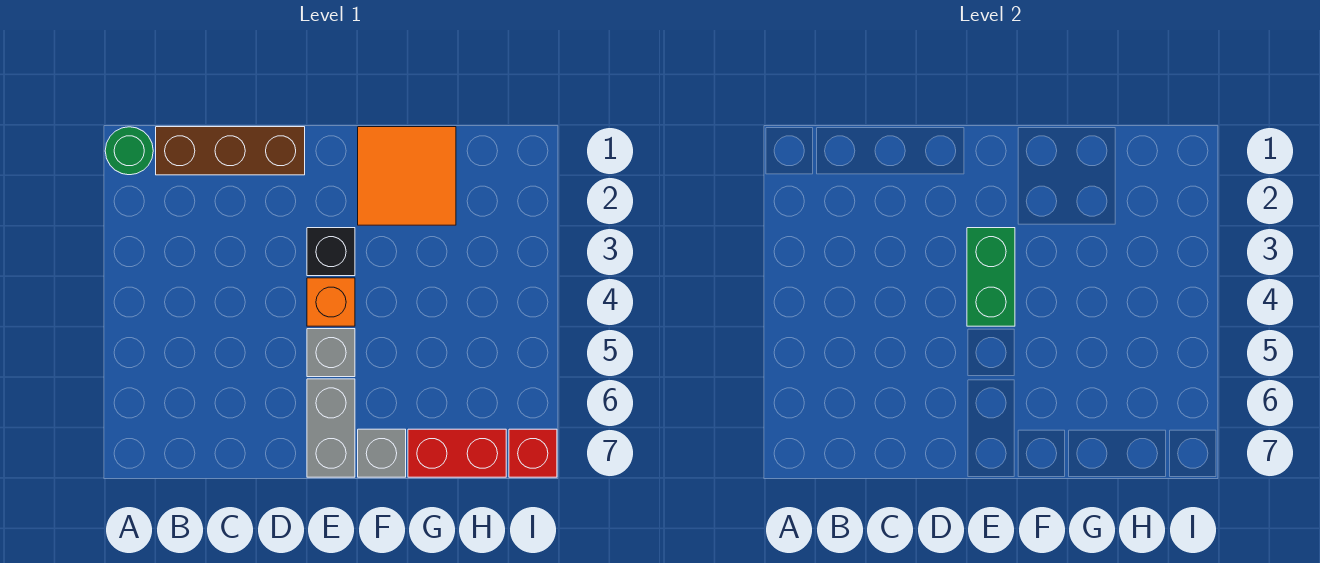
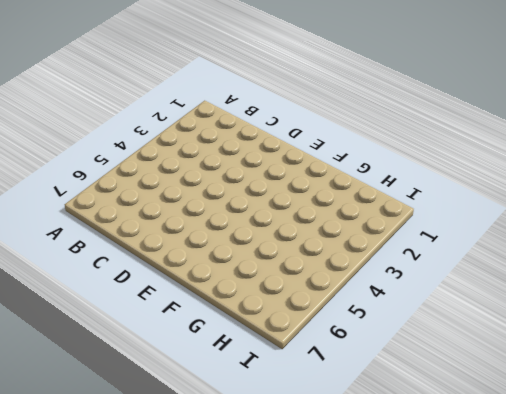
none -> green round brick A1 level 1
none -> brown brick B1:D1 level 1

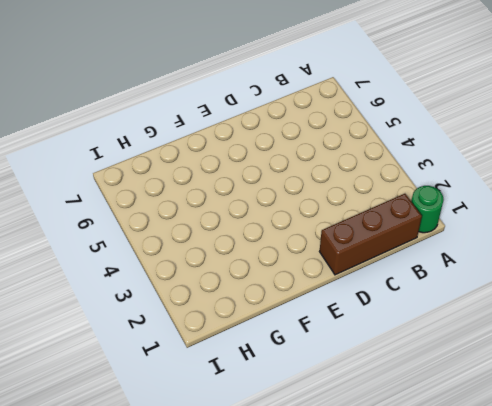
none -> black brick E3 level 1
none -> orange brick E4 level 1

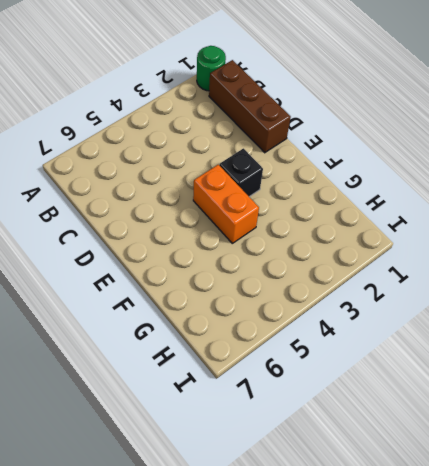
orange brick E4:F4 level 1 -> orange brick E4 level 1
none -> grey brick E5 level 1
none -> grey brick E6:E7 level 1

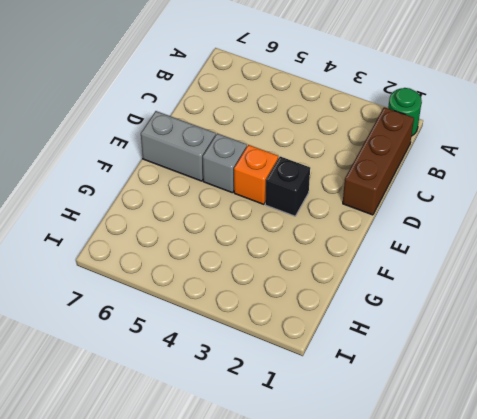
none -> orange tile F1:G2 level 1
none -> grey brick F7 level 1

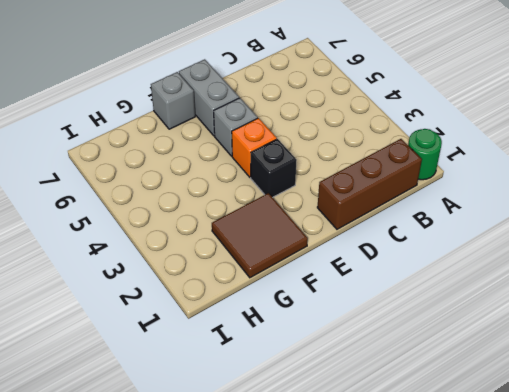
brown tile F1:G2 level 1 -> orange tile F1:G2 level 1
none -> red brick G7:H7 level 1
none -> red brick I7 level 1

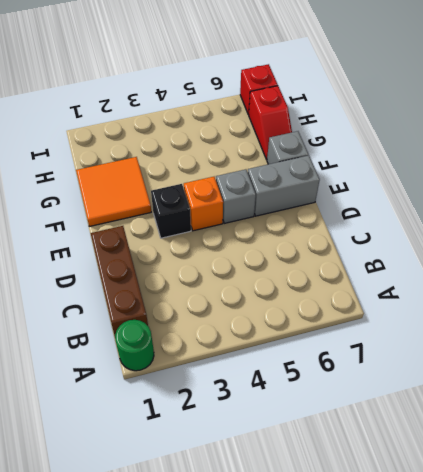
red slope G7:H7 level 1 top H -> red brick G7:H7 level 1
none -> green brick E3:E4 level 2

